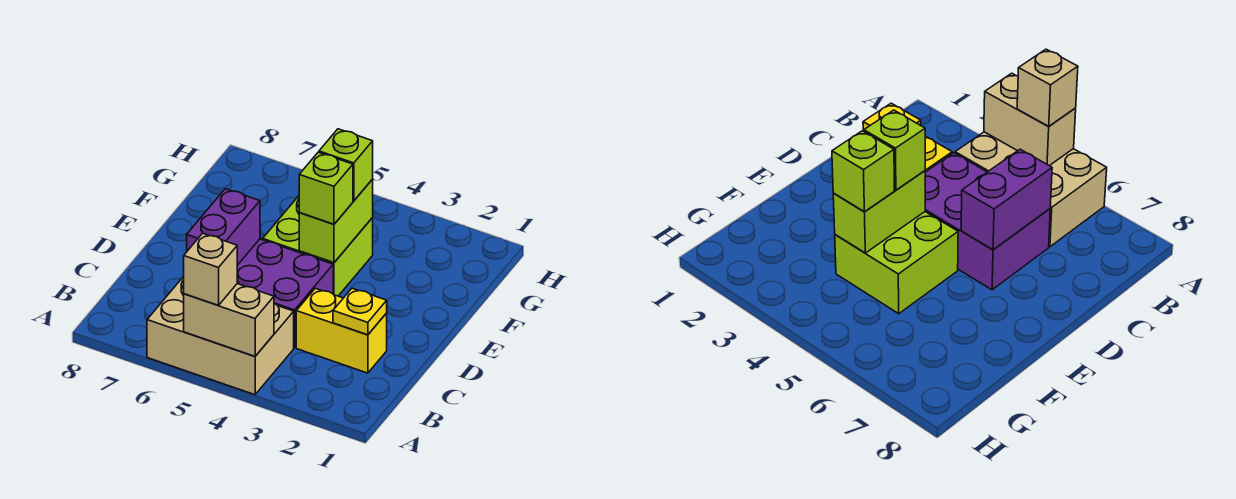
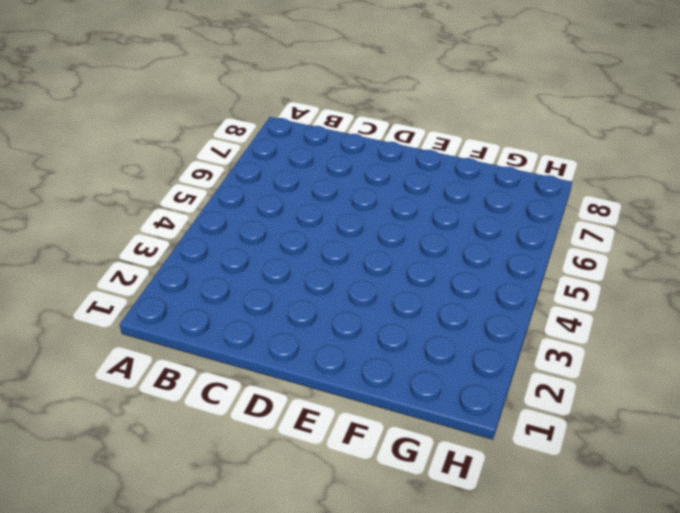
none -> tan brick A4:B6 level 1
none -> yellow brick C2:C3 level 1

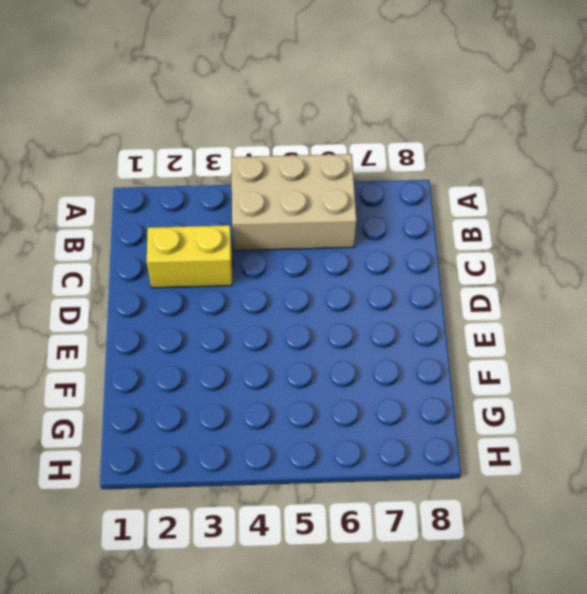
none -> purple brick C4:D6 level 1
none -> lime brick E4:F5 level 1

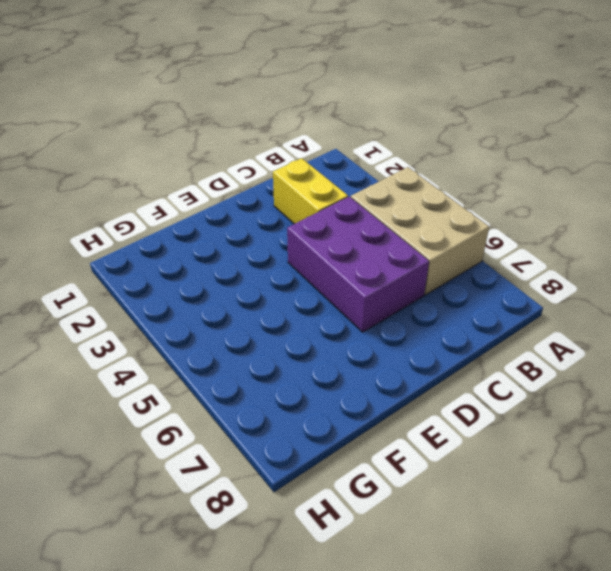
none -> lime brick E4:F5 level 1
none -> tan brick A4:A5 level 2

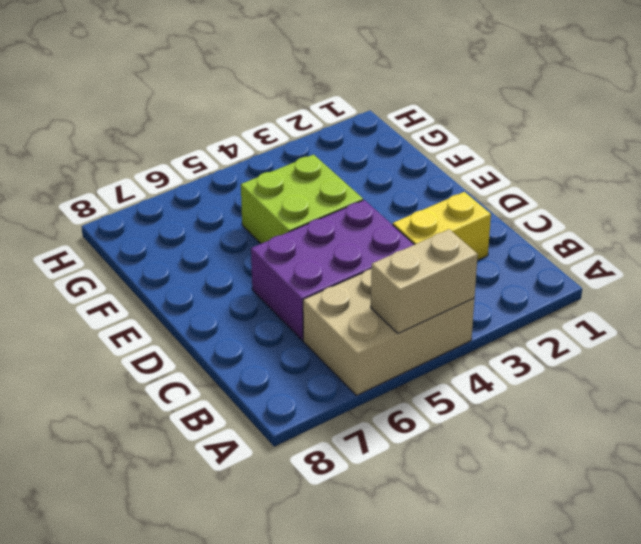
none -> yellow plate C2 level 2
none -> purple brick C6:D6 level 2

